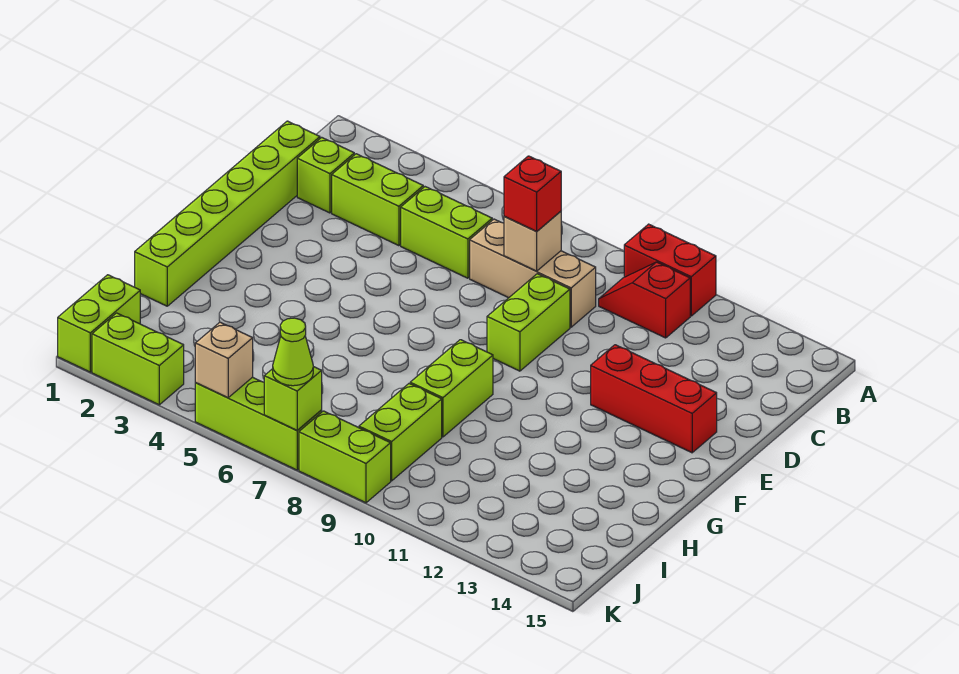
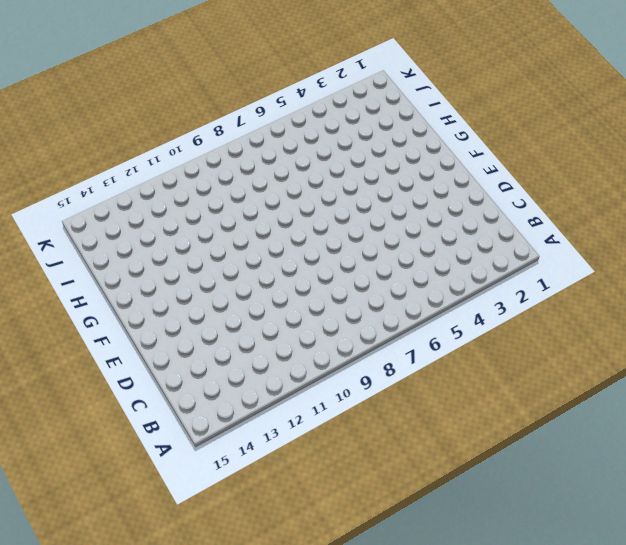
none -> red brick A10:A11 level 1
none -> red slope B10:B11 level 1 top 11
none -> lime brick C1:H1 level 1

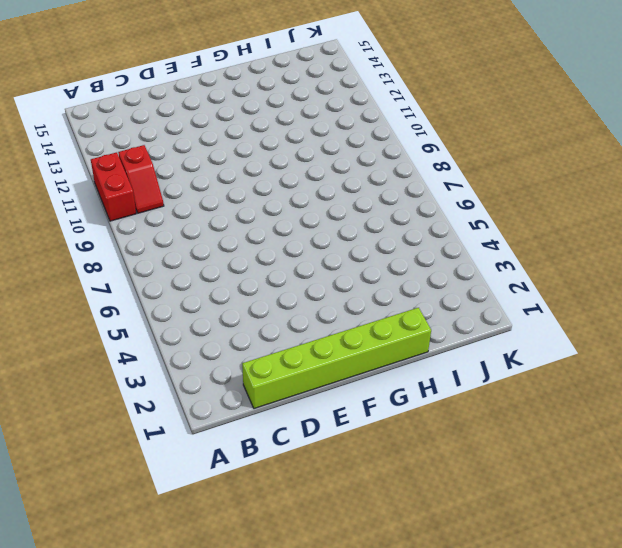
none -> lime brick C2 level 1
none -> lime brick C3:C4 level 1
none -> lime brick C5:C6 level 1

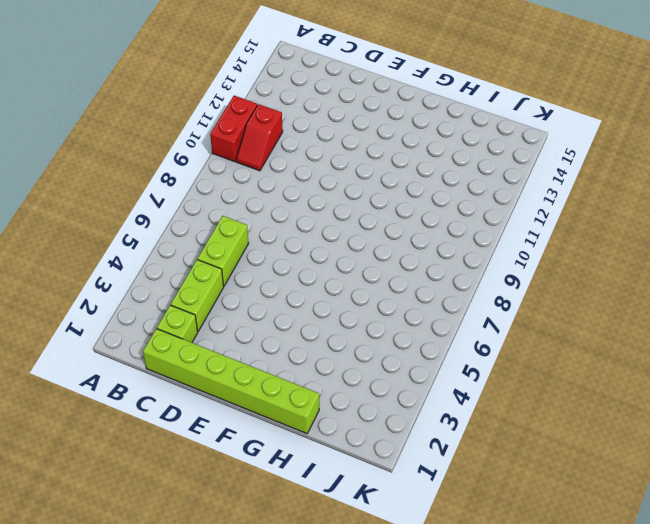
none -> tan brick C7:C9 level 1
none -> lime brick D9:E9 level 1
none -> red brick E12:E14 level 1

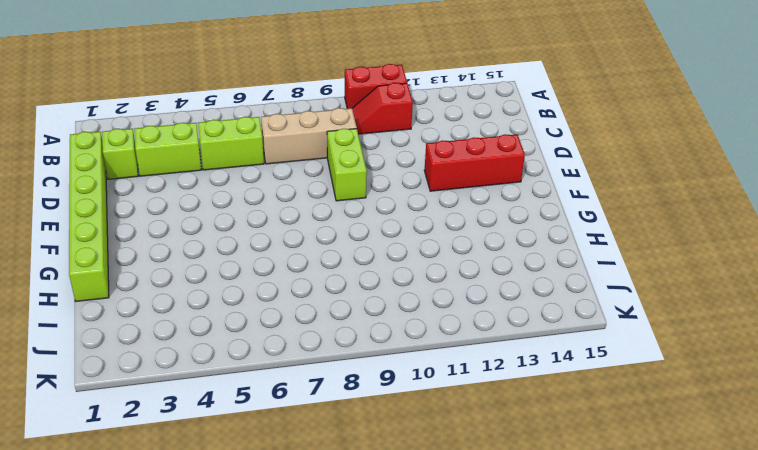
none -> lime brick G9:H9 level 1
none -> lime brick I9:J9 level 1
none -> lime brick J1:K1 level 1

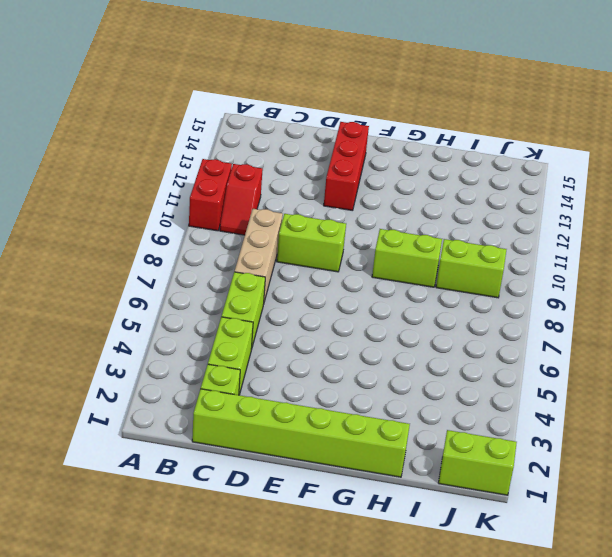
none -> lime brick K2:K3 level 1
none -> lime brick K5:K7 level 1
none -> lime brick K8:K9 level 1

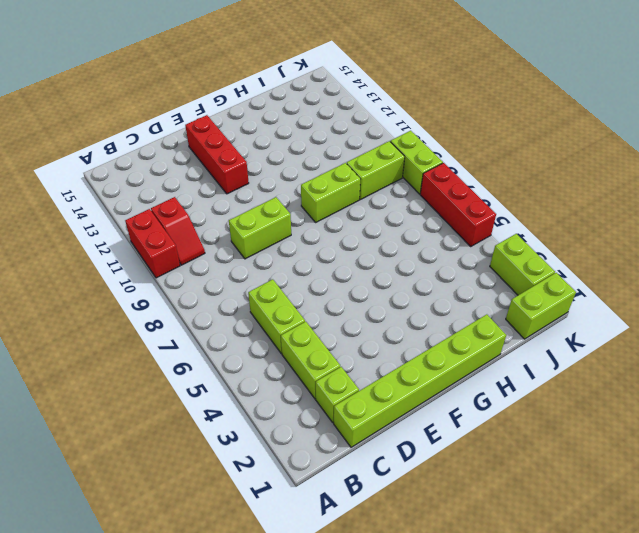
red brick K5:K7 level 1 -> lime brick K5:K7 level 1
none -> tan brick C7:C9 level 1
none -> tan brick C8 level 2
none -> tan brick K5 level 2

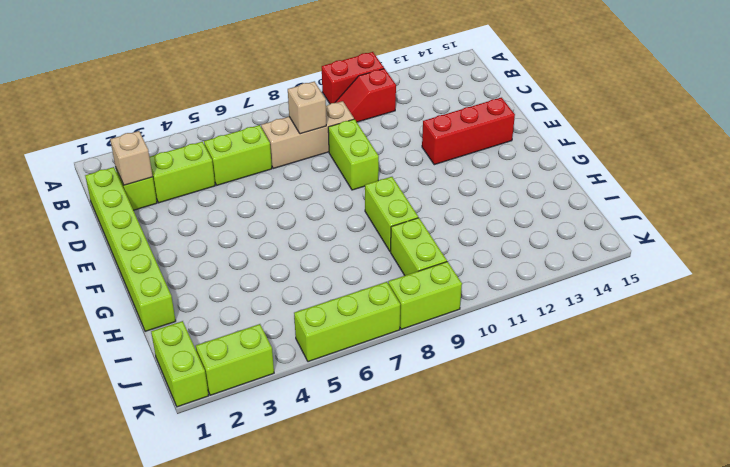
tan brick C2 level 2 -> tan brick K5 level 2
none -> lime brick K7 level 2
none -> red brick C8 level 3
none -> lime cone K7 level 3

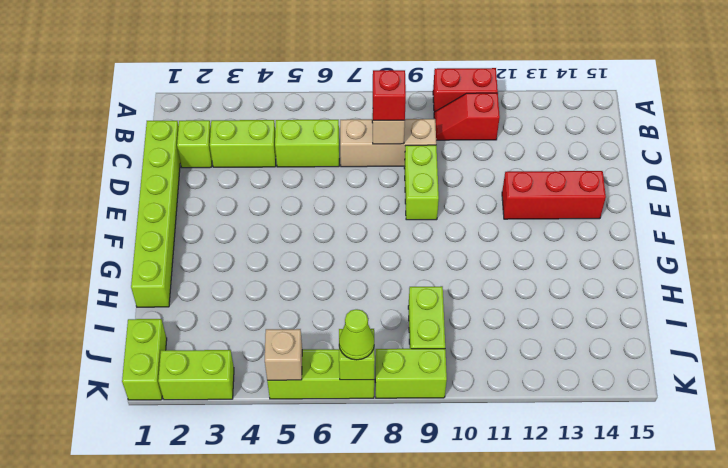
none -> lime brick G9:H9 level 1

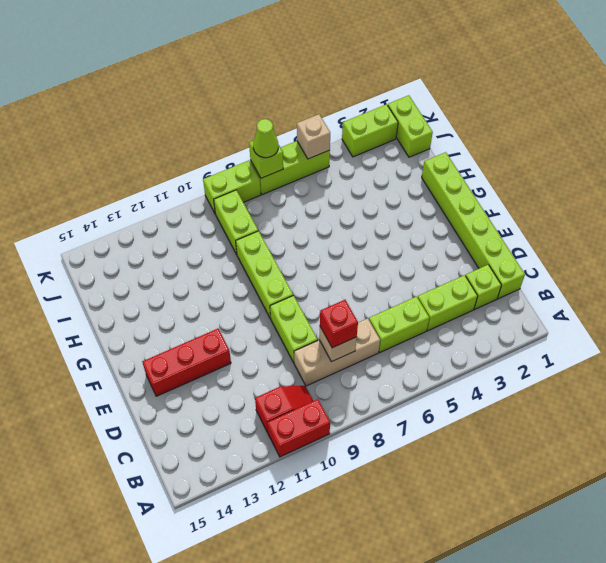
lime brick F9:H9 level 1 -> lime brick G9:H9 level 1

